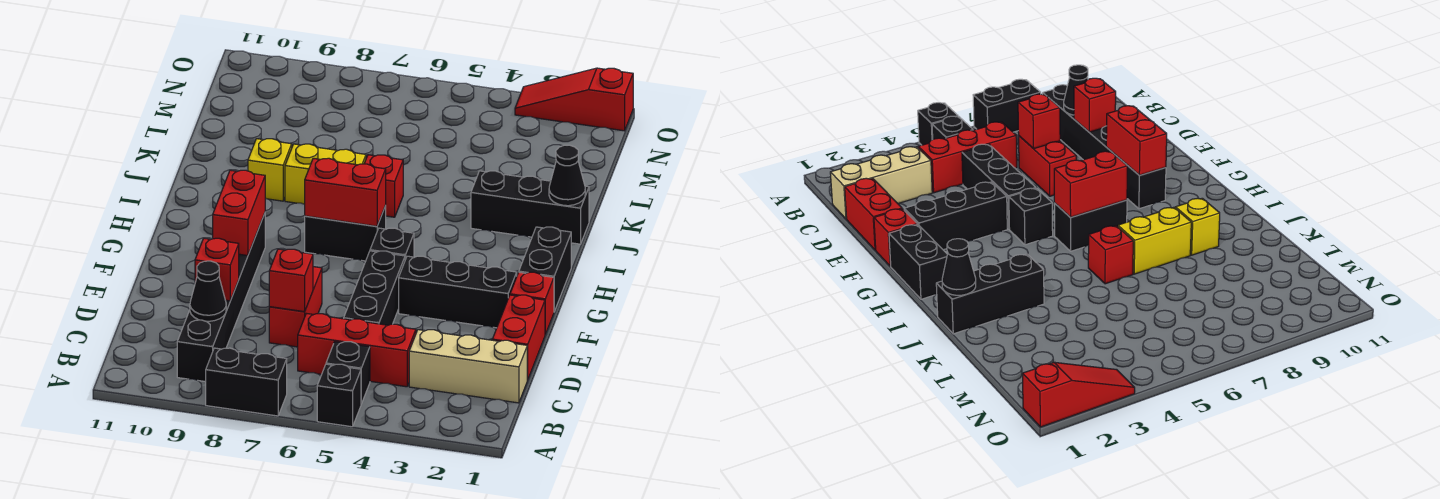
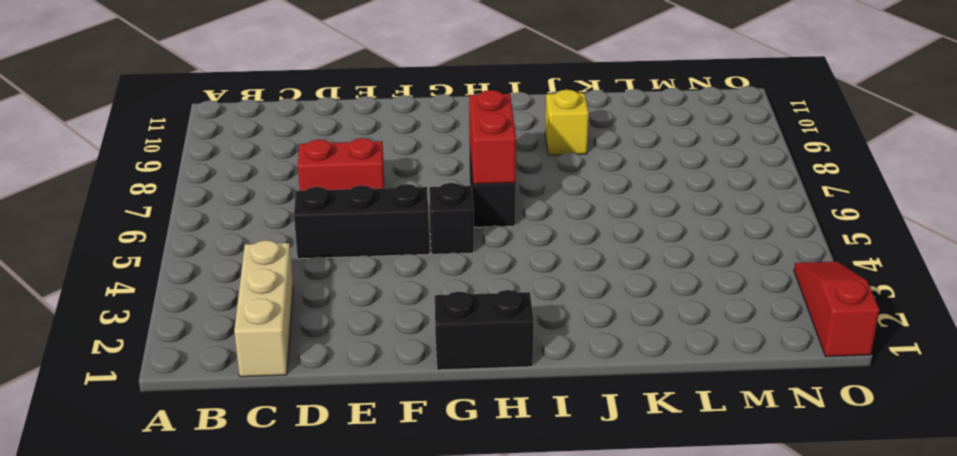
none -> black brick A5 level 1
none -> black brick A7:A8 level 1
none -> black brick B5 level 1

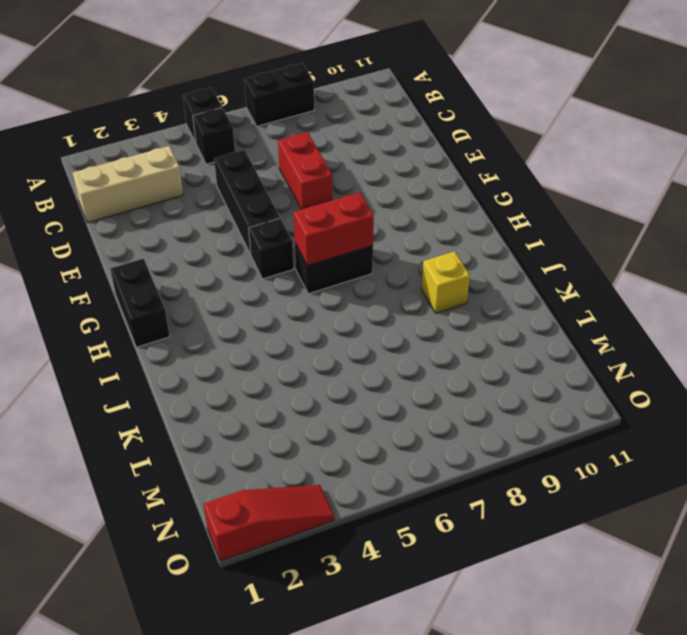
none -> black brick B9:G9 level 1
none -> red brick C4:C6 level 1
none -> red brick D1:E1 level 1

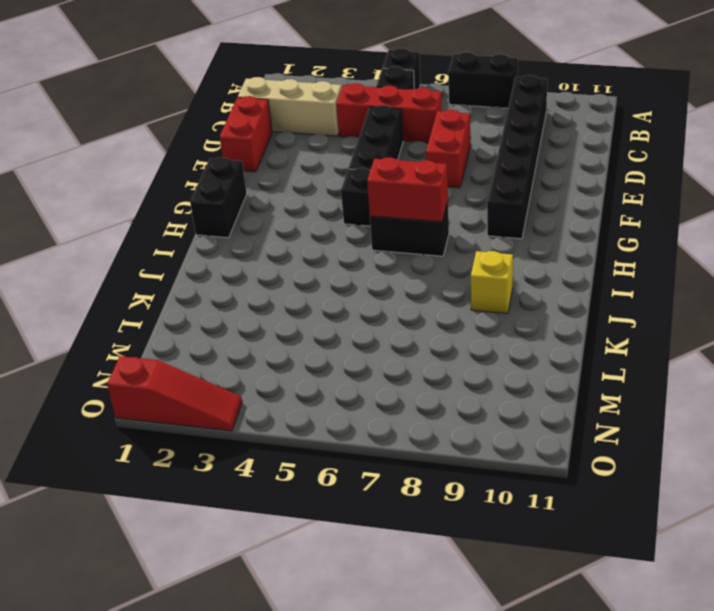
none -> red brick F1 level 1
none -> black brick F2:F4 level 1
none -> black brick J1:J3 level 1

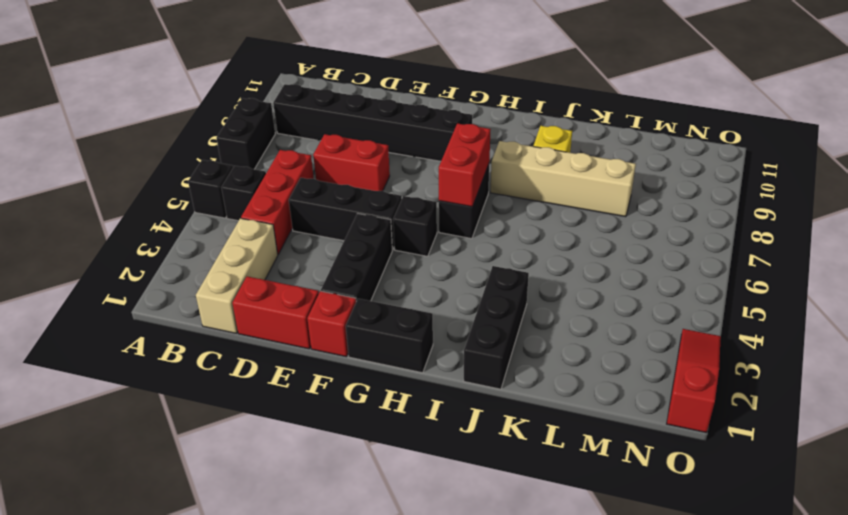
tan brick I8:L8 level 1 -> yellow brick J7:J8 level 1
none -> red brick J6 level 1
none -> black cone C9 level 2
none -> red brick D7 level 2

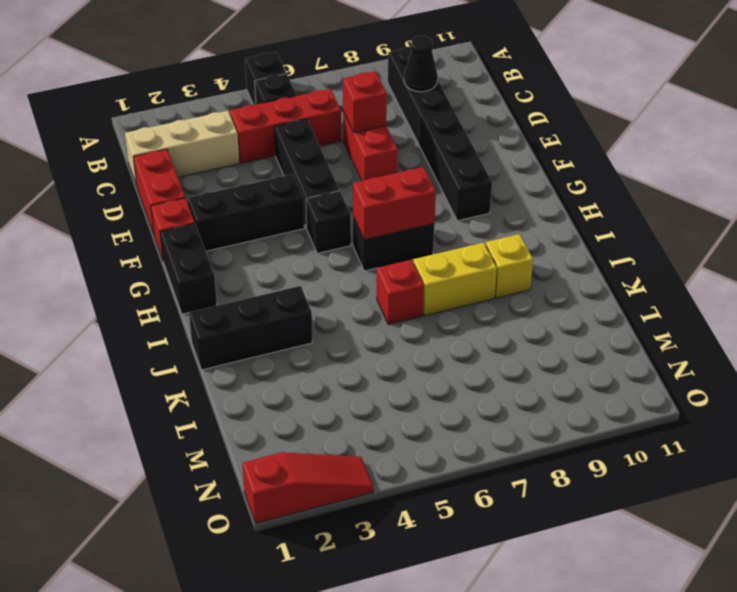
none -> black brick A7:A8 level 1
none -> red brick D9 level 2
none -> red brick F9:G9 level 2

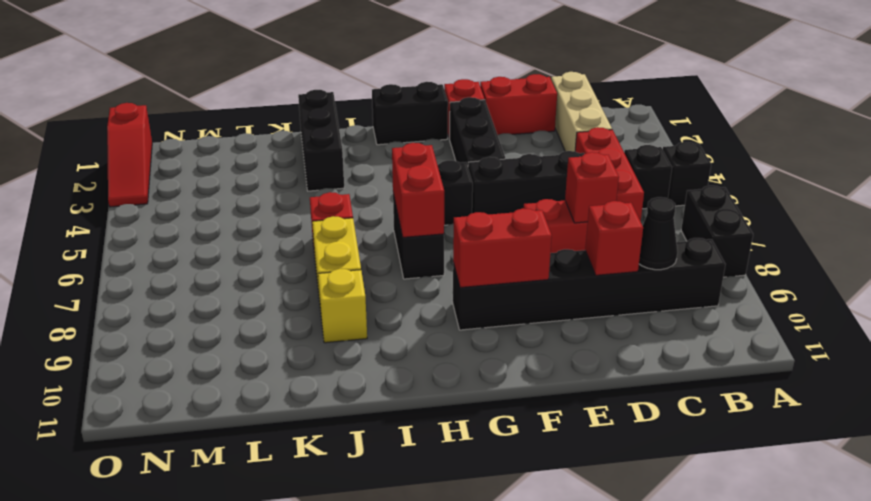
none -> black cone J1 level 2

